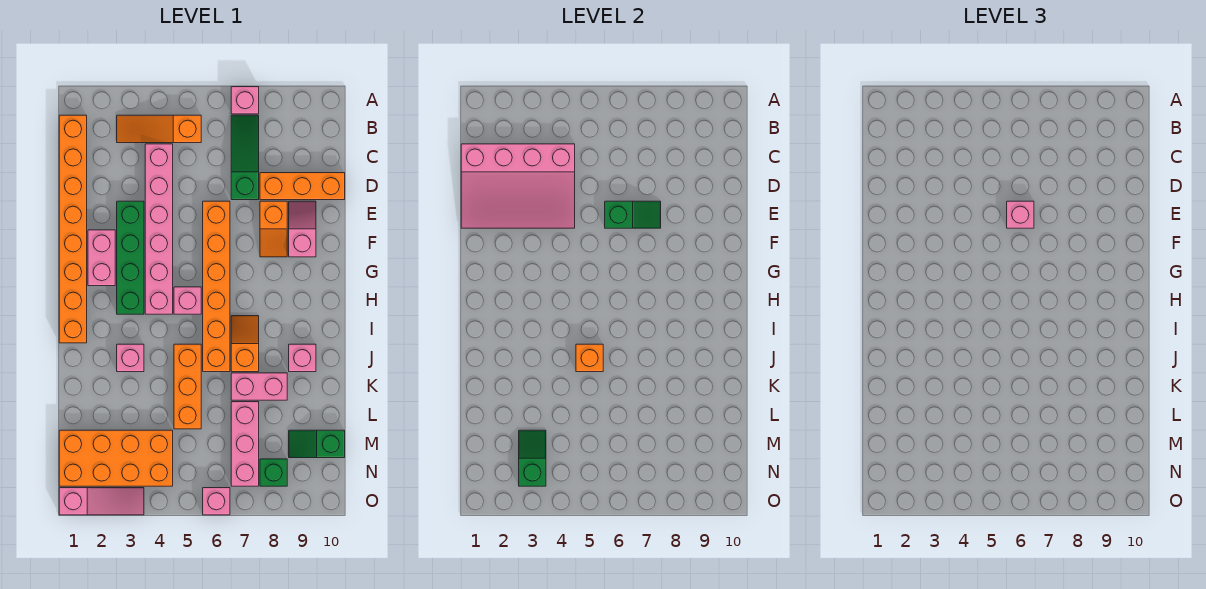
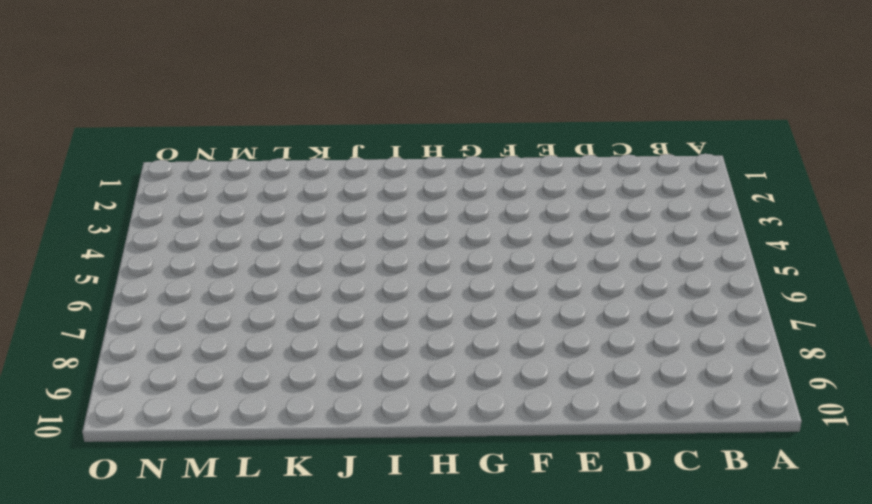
none -> pink brick A7 level 1
none -> orange brick B1:I1 level 1
none -> orange slope B3:B5 level 1 top 5

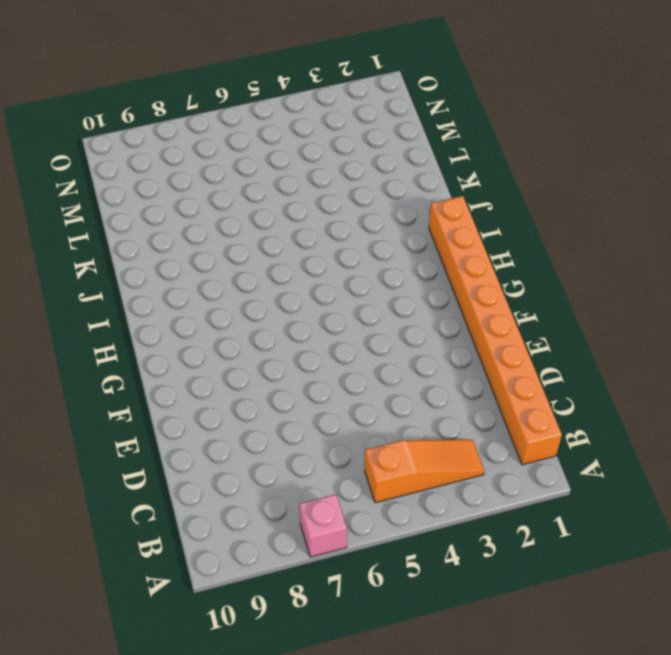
none -> green slope B7:D7 level 1 top D
none -> pink brick C4:H4 level 1
none -> orange brick D8:D10 level 1

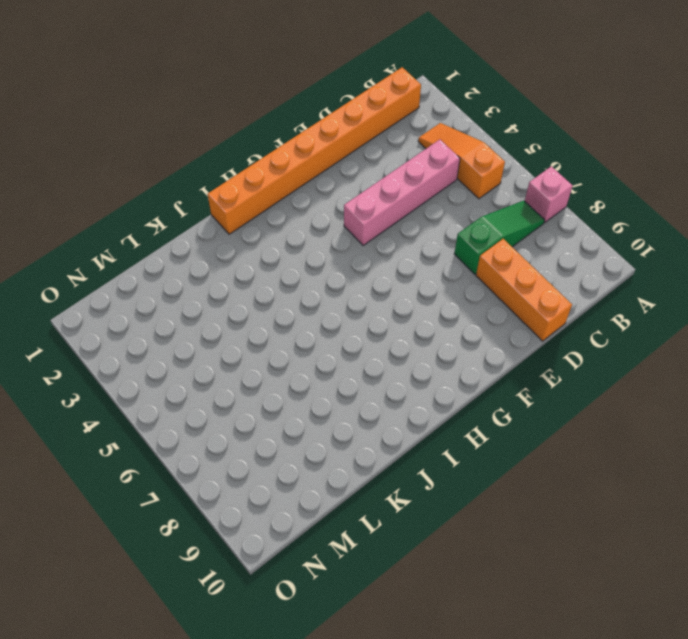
pink brick C4:F4 level 1 -> pink brick C4:H4 level 1
none -> green brick E3:H3 level 1
none -> orange brick E6:J6 level 1
none -> orange slope E8:F8 level 1 top E

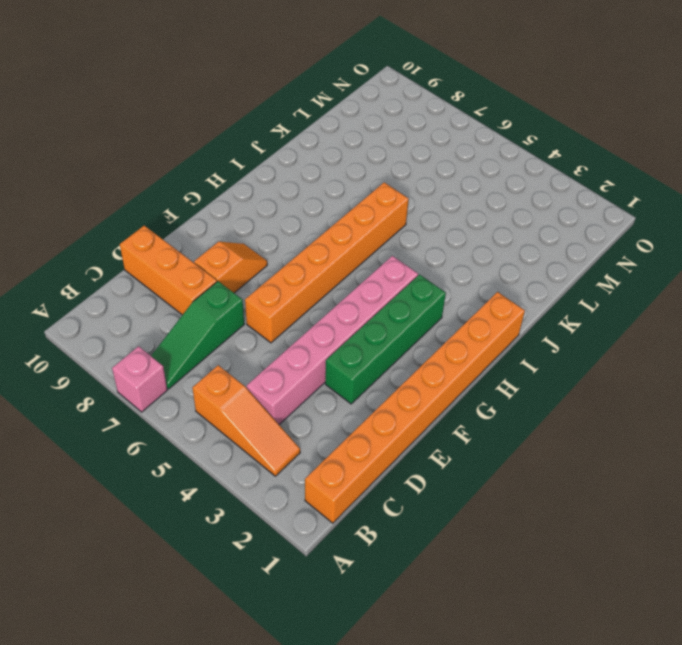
none -> pink slope E9:F9 level 1 top F
none -> pink brick F2:G2 level 1
none -> pink brick H5 level 1

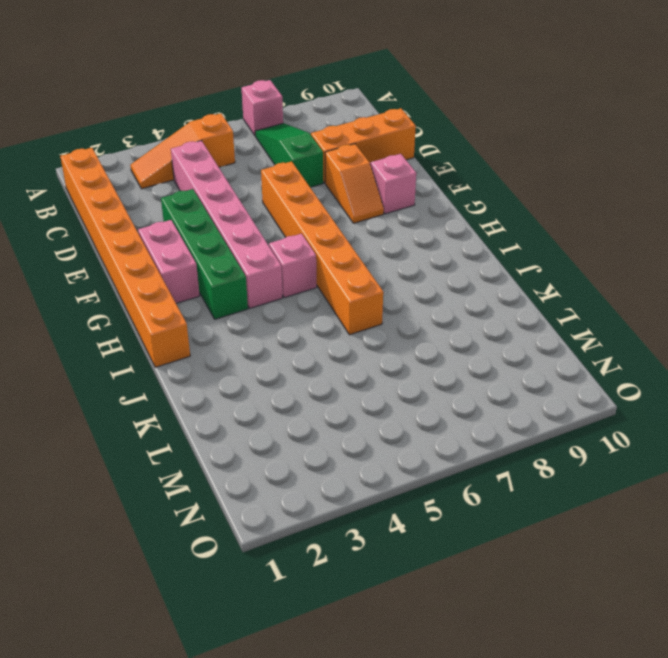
none -> orange slope I7:J7 level 1 top J
none -> pink brick J3 level 1
none -> orange brick J5:L5 level 1

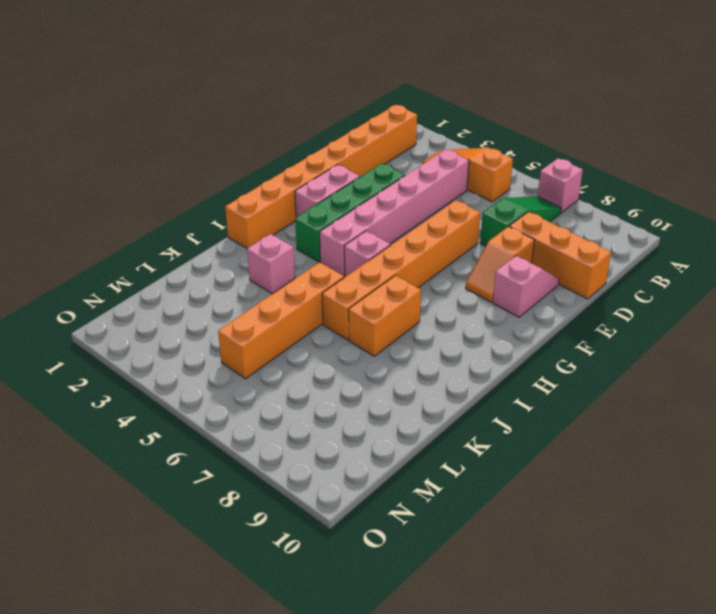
orange brick I7:J7 level 1 -> orange slope I7:J7 level 1 top J
orange brick J5:M5 level 1 -> orange brick J5:L5 level 1
none -> pink brick J9 level 1
none -> pink brick K7:K8 level 1
none -> pink brick L7:N7 level 1

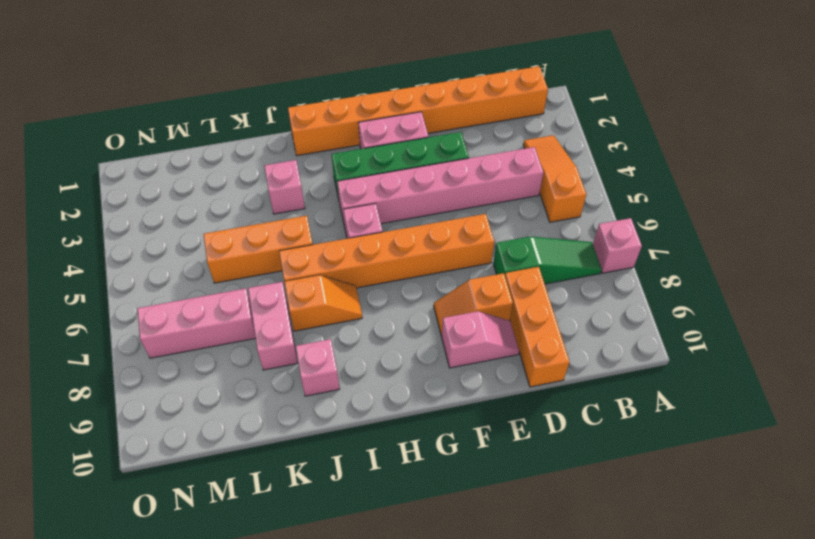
none -> orange brick M1:N4 level 1
none -> green slope M9:M10 level 1 top 10
none -> green brick N8 level 1

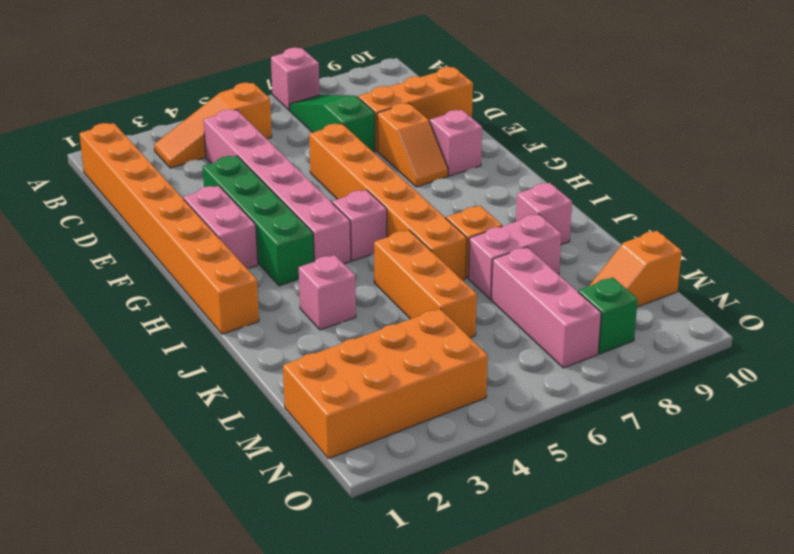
orange slope M9:M10 level 1 top 10 -> green slope M9:M10 level 1 top 10
none -> pink slope O1:O3 level 1 top 1
none -> pink brick O6 level 1
none -> pink slope C1:E4 level 2 top C

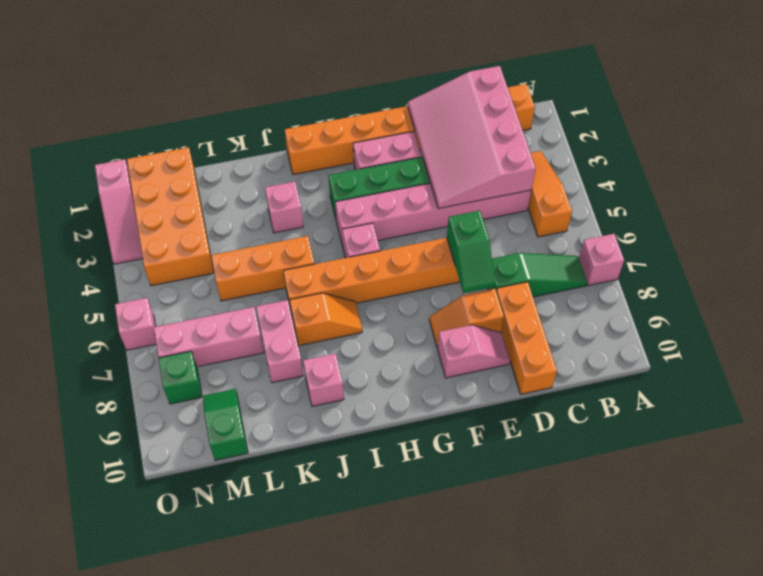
none -> orange brick J5 level 2
none -> green slope M3:N3 level 2 top N
none -> pink brick E6 level 3

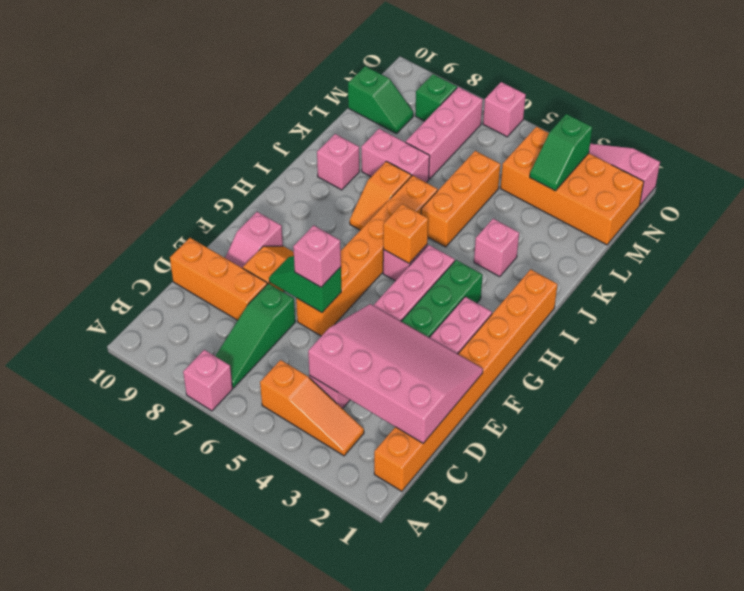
orange brick H5 level 2 -> orange brick J5 level 2

